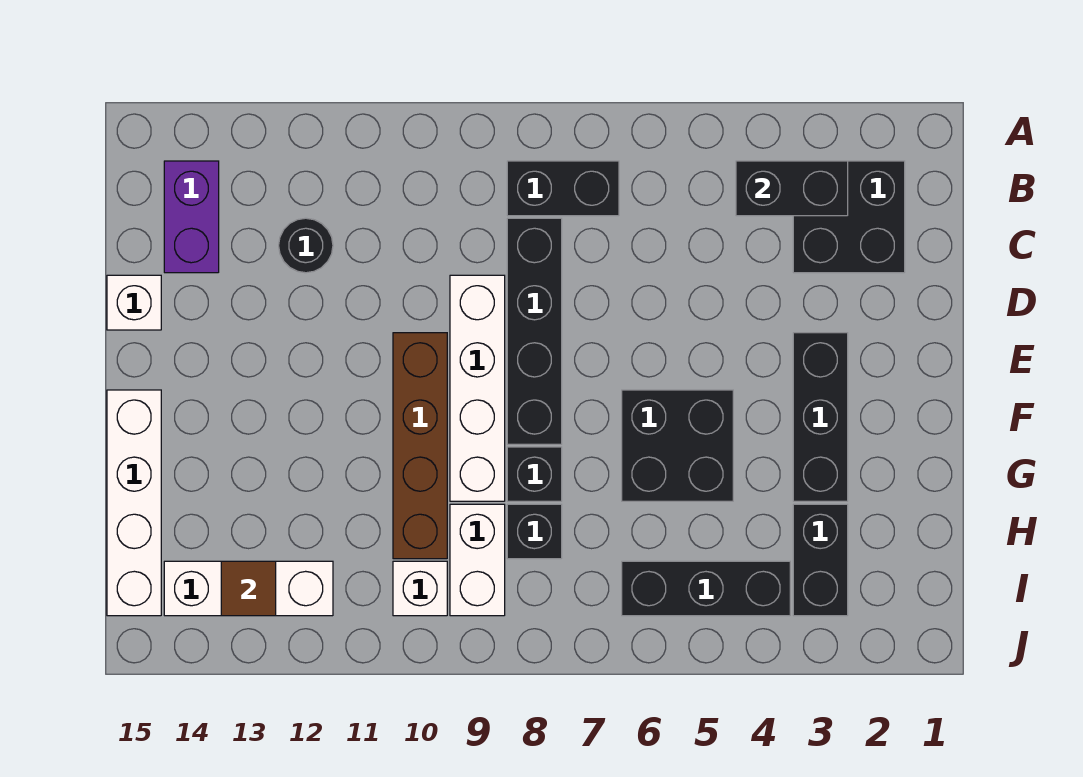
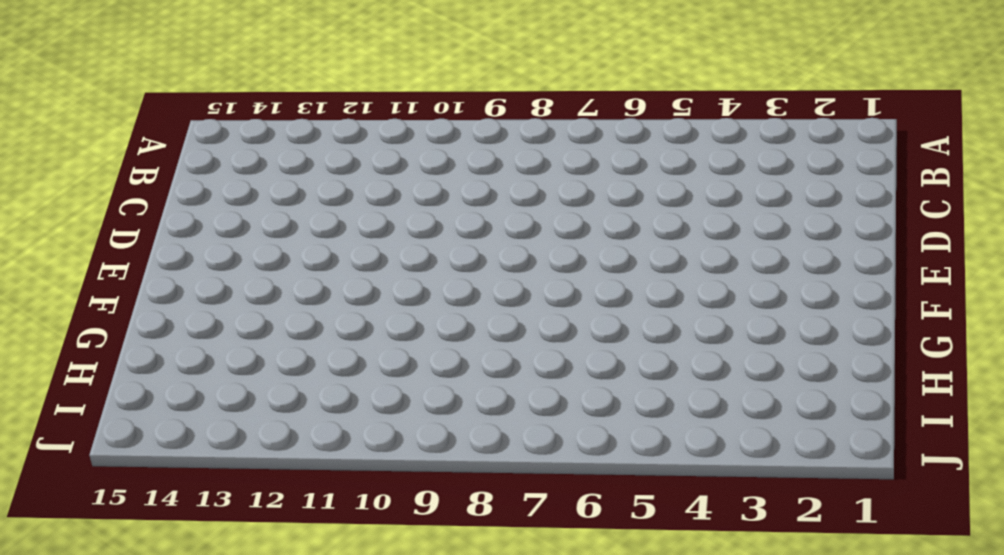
none -> black brick B2:C3 level 1
none -> black brick B7:B8 level 1
none -> purple brick B14:C14 level 1

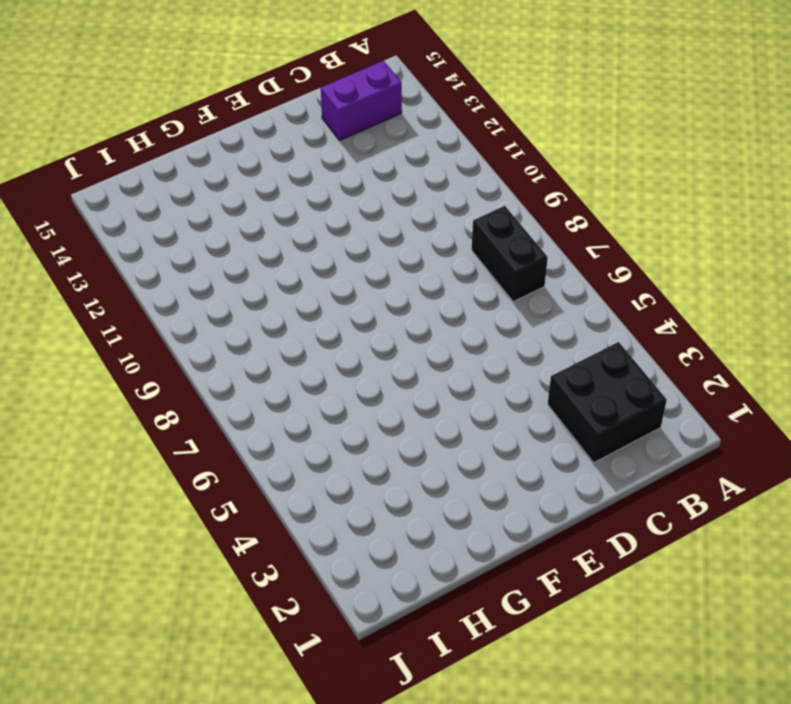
none -> black brick C8:F8 level 1
none -> black round brick C12 level 1
none -> white brick D9:G9 level 1

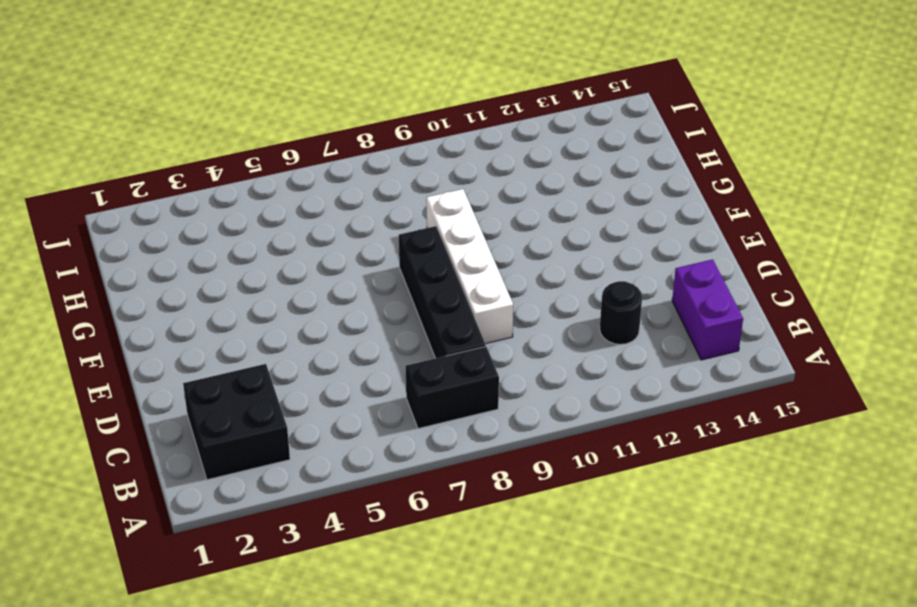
none -> white brick D15 level 1
none -> black brick E3:G3 level 1
none -> brown brick E10:H10 level 1

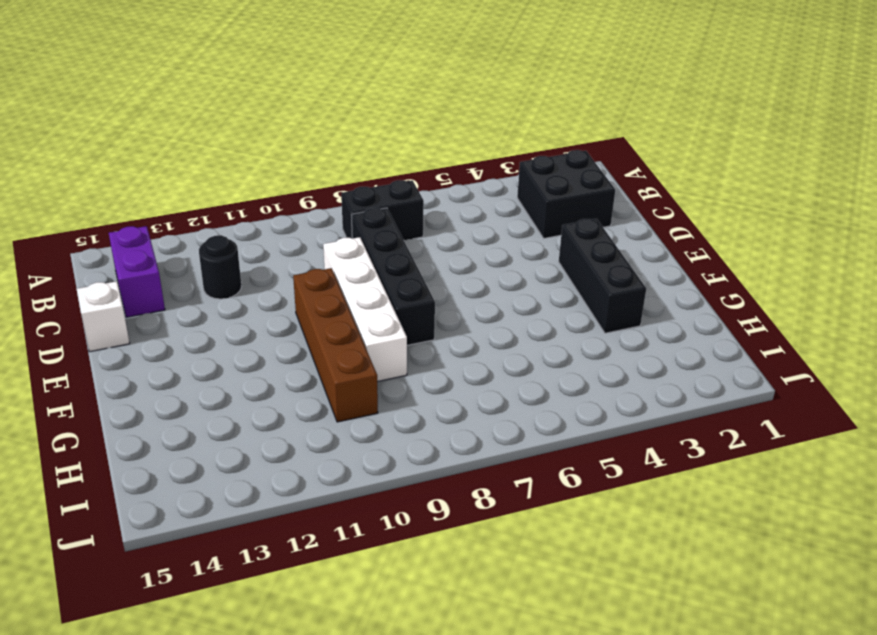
none -> black brick F5:G6 level 1
none -> white brick F15:I15 level 1
none -> black brick G8 level 1

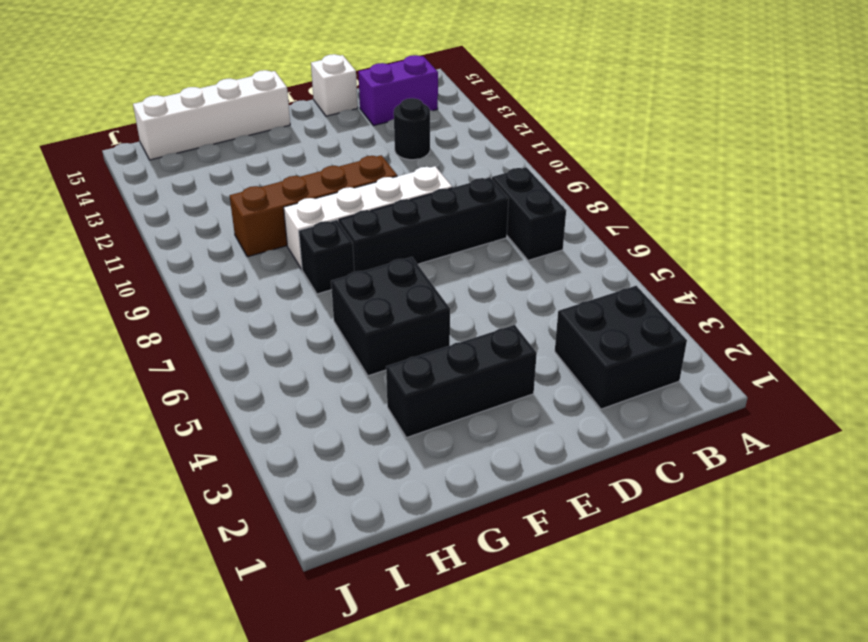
none -> black brick H3:I3 level 1
none -> black brick H8 level 1
none -> white brick H9:I9 level 1

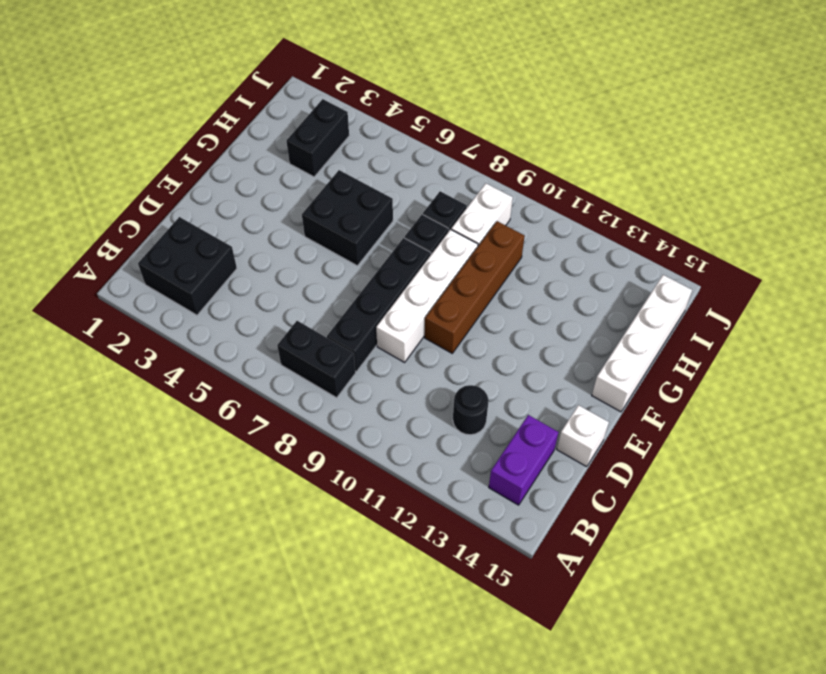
none -> black brick E3:G3 level 1
none -> black brick I4:I6 level 1
none -> white brick I10 level 1

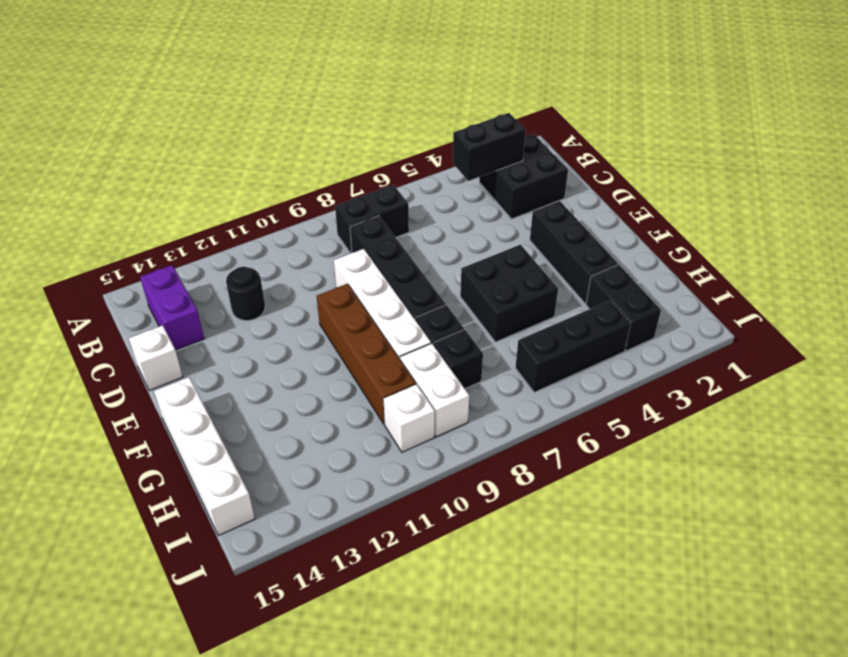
none -> white brick I12:I14 level 1
none -> brown tile I13 level 2

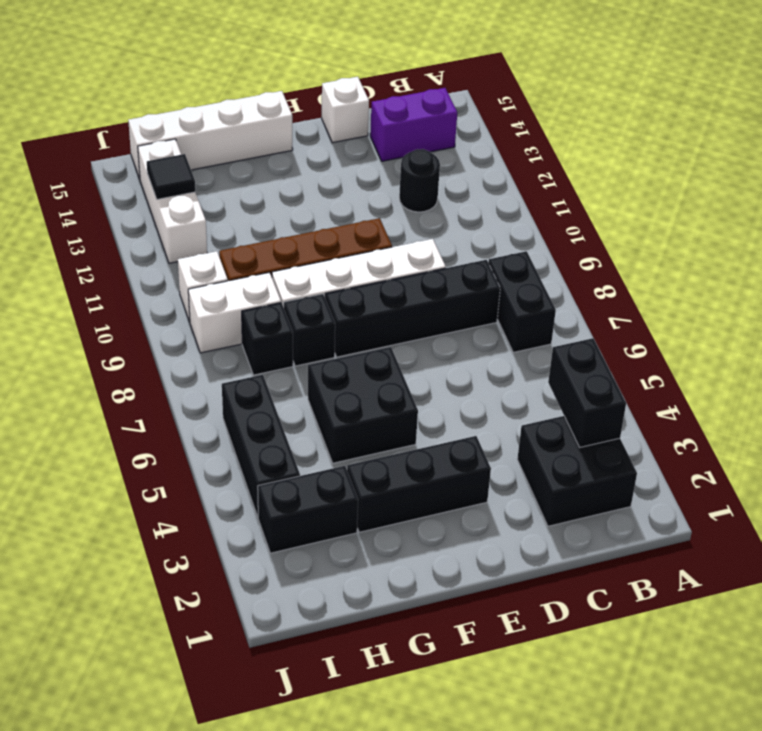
black tile I13 level 2 -> brown tile I13 level 2

